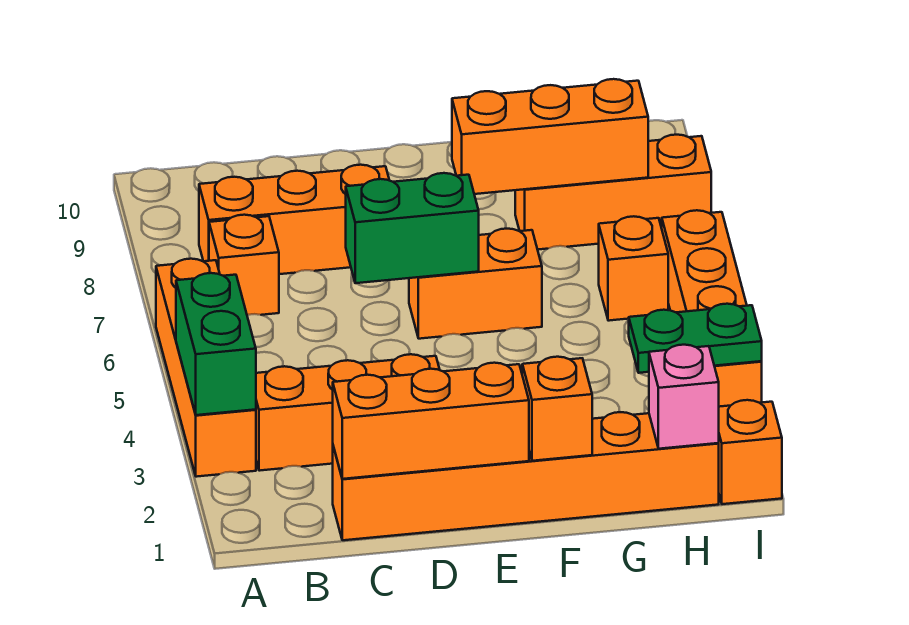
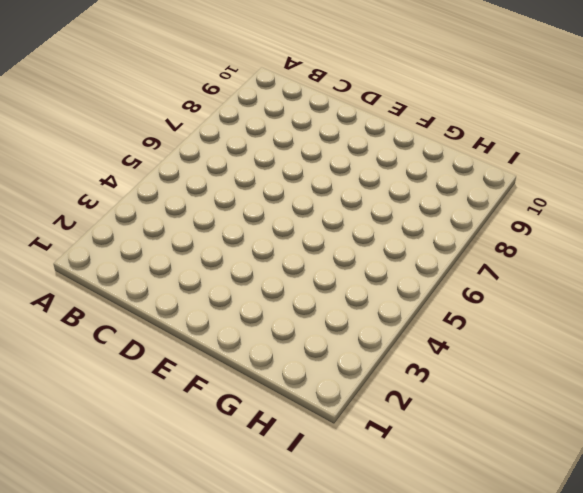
none -> orange brick A3:A6 level 1
none -> orange brick B3:D3 level 1
none -> orange brick B7 level 1

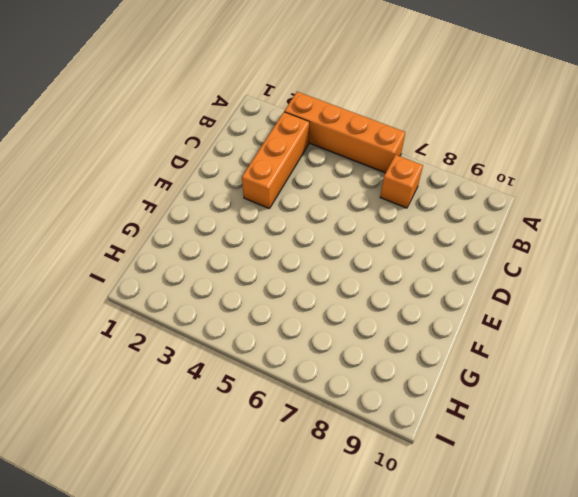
none -> orange brick B8:D8 level 1
none -> orange brick C1:H1 level 1
none -> orange brick E6:F6 level 1

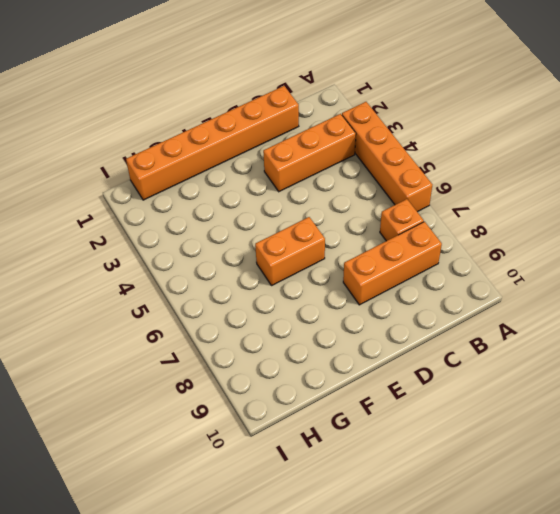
none -> orange brick G8:I8 level 1
none -> orange brick H6 level 1
none -> orange brick I1 level 1

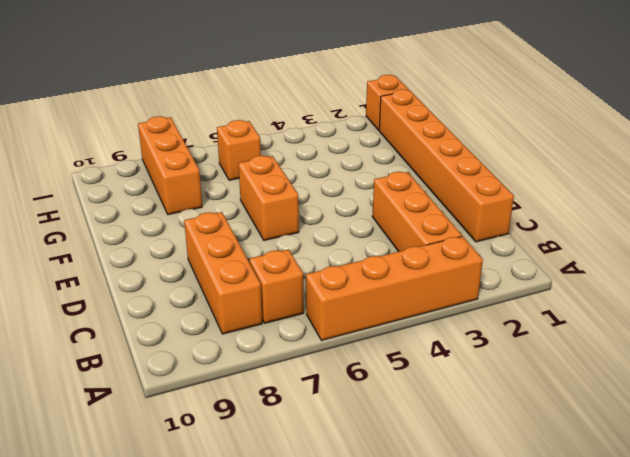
none -> orange brick I3:I6 level 1
none -> green brick A3:A4 level 2
none -> orange brick C1:E1 level 2

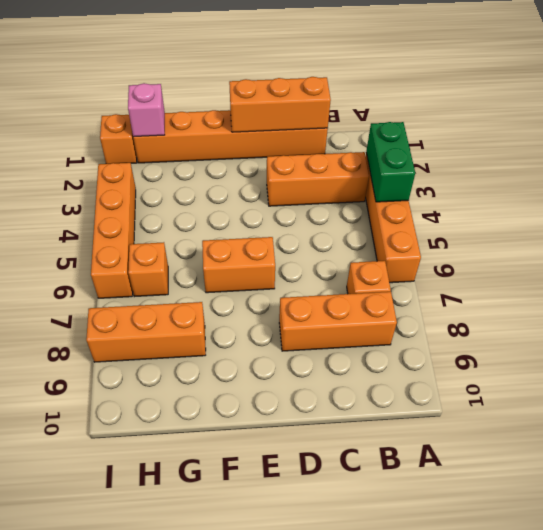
none -> green brick D6:E6 level 2
none -> orange brick F1 level 2
none -> orange brick F8:H8 level 2

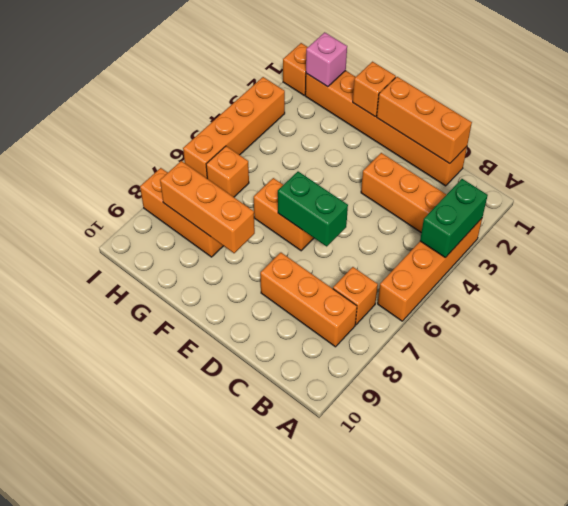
none -> green plate H3:I3 level 2

